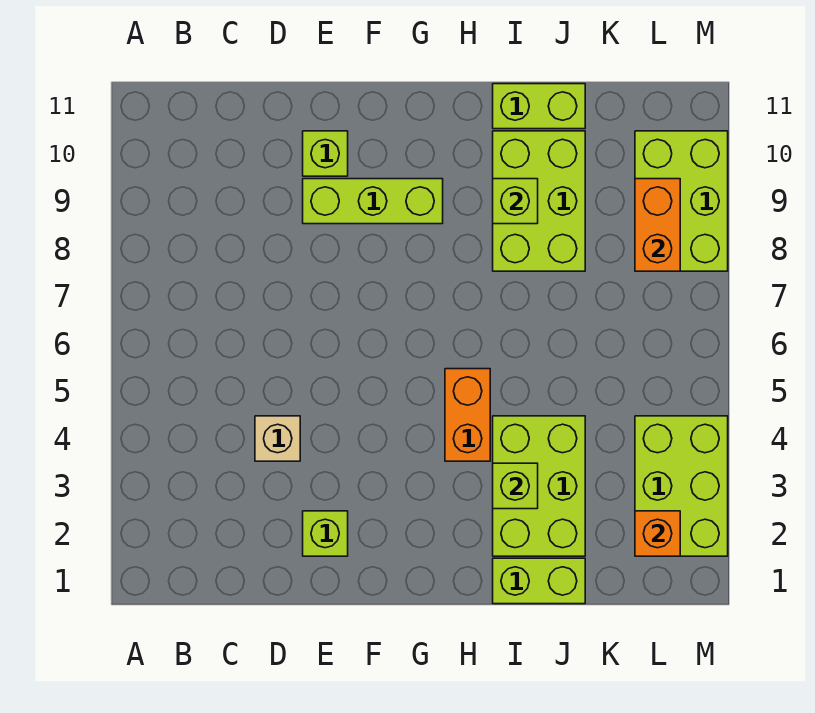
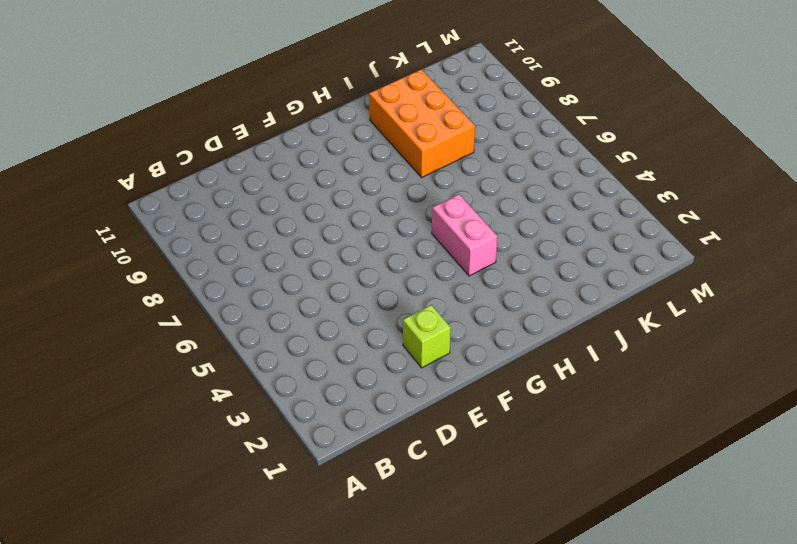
pink brick H4:H5 level 1 -> orange brick H4:H5 level 1
orange brick I8:J10 level 1 -> lime brick I8:J10 level 1
none -> tan brick D4 level 1
none -> lime brick E9:G9 level 1
none -> lime brick E10 level 1

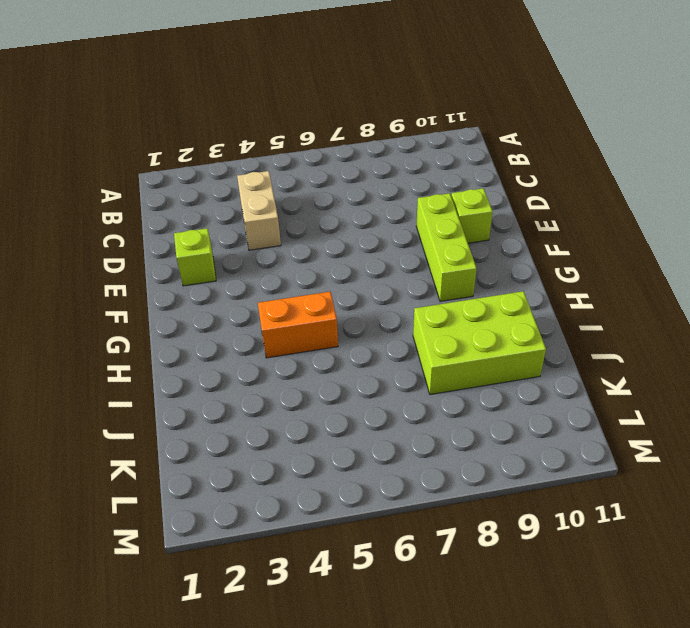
tan brick C4:D4 level 1 -> tan brick D4 level 1
none -> lime brick I1:J1 level 1
none -> lime brick I2:J4 level 1
none -> lime brick I11:J11 level 1

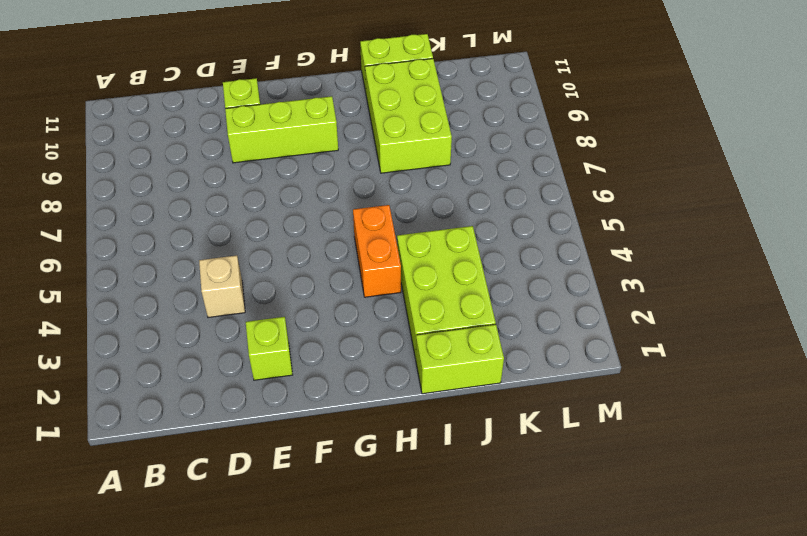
none -> lime brick L2:M4 level 1
none -> lime brick L8:M10 level 1
none -> lime brick I3 level 2

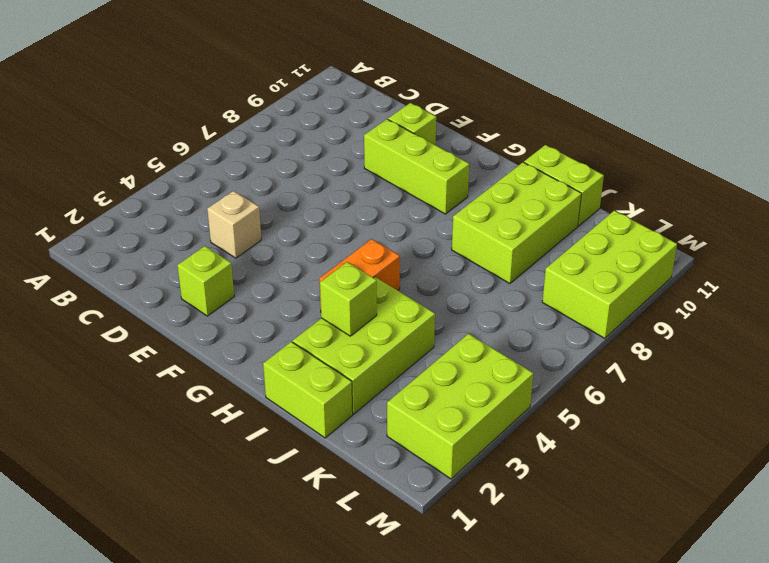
none -> lime brick I9 level 2
none -> orange brick L2 level 2
none -> orange brick L8:L9 level 2

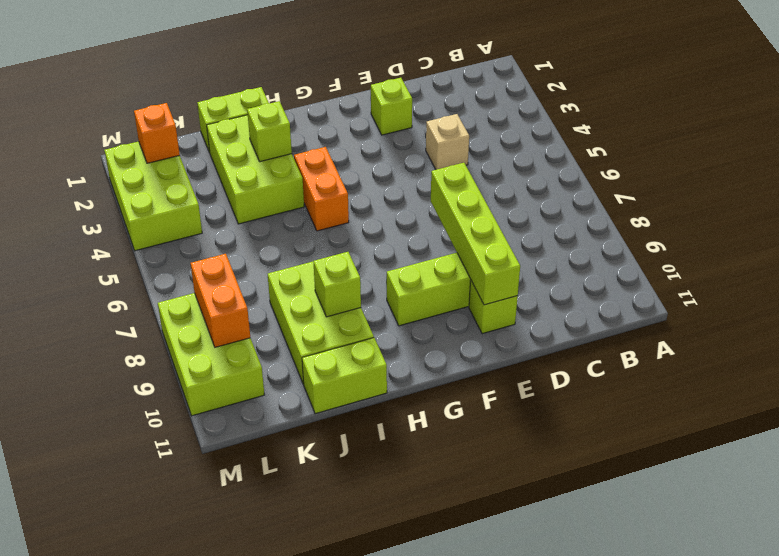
lime brick E7:E10 level 2 -> none

